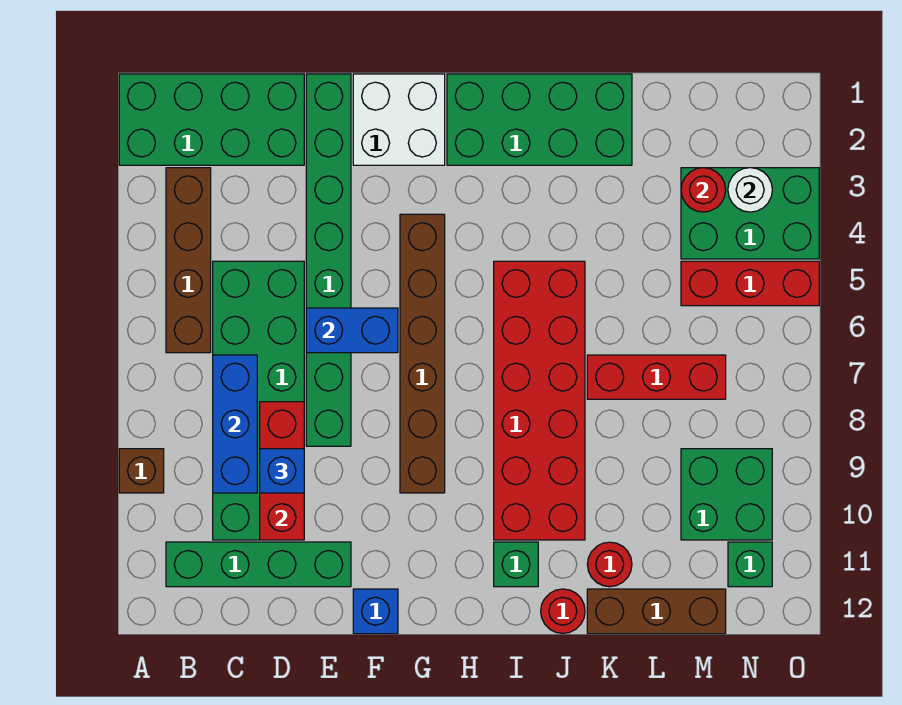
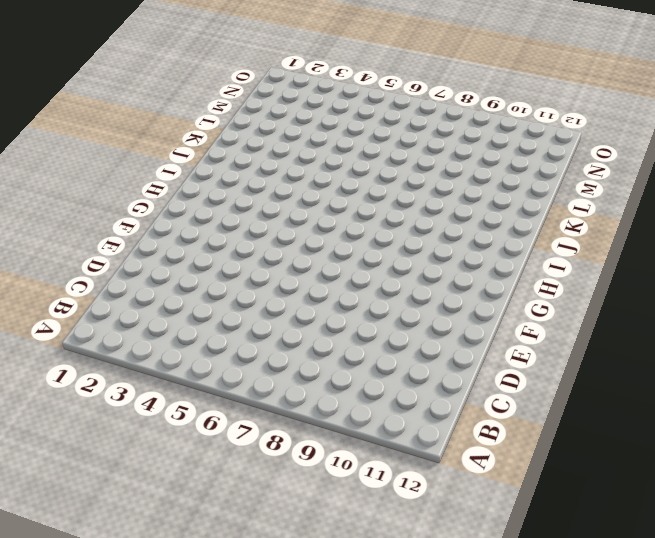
none -> green brick A1:D2 level 1
none -> brown brick A9 level 1
none -> brown brick B3:B6 level 1

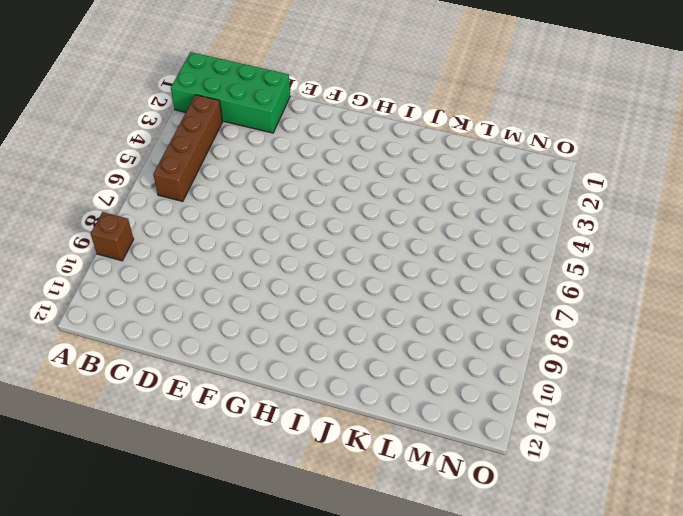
none -> green brick B11:E11 level 1
none -> green brick C5:D10 level 1
none -> green brick E1:E8 level 1

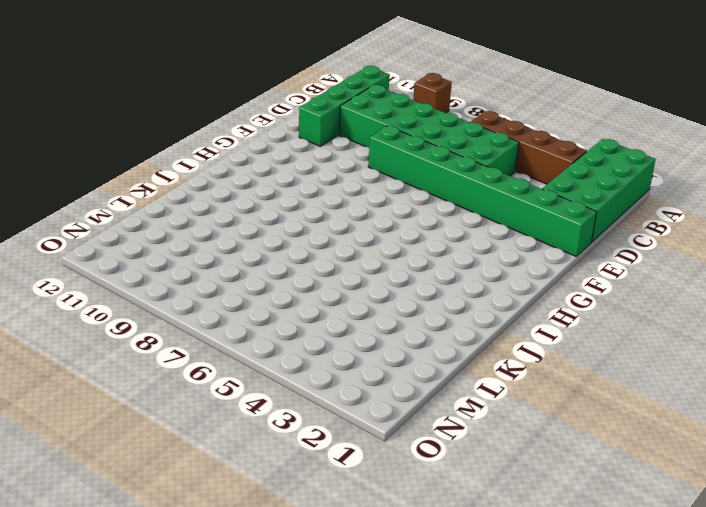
none -> white brick F1:G2 level 1
none -> blue brick F12 level 1
none -> brown brick G4:G9 level 1

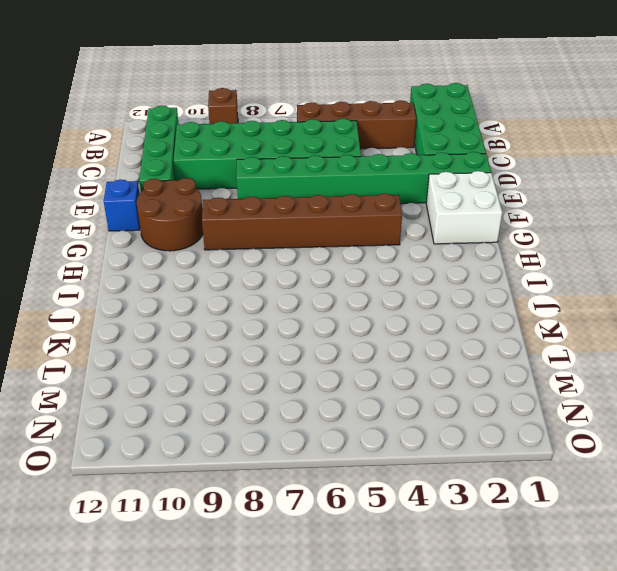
brown round brick F10:G11 level 1 -> none
none -> green brick H1:K2 level 1
none -> red brick I5:J10 level 1
none -> green brick I11 level 1

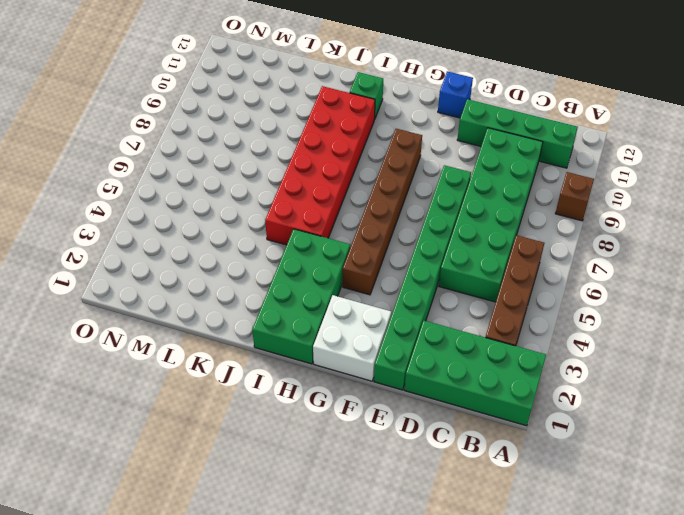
green brick H1:I4 level 1 -> green brick H1:K2 level 1
none -> red round brick J12 level 1
none -> red brick K7:M7 level 1
none -> red round brick K11 level 1

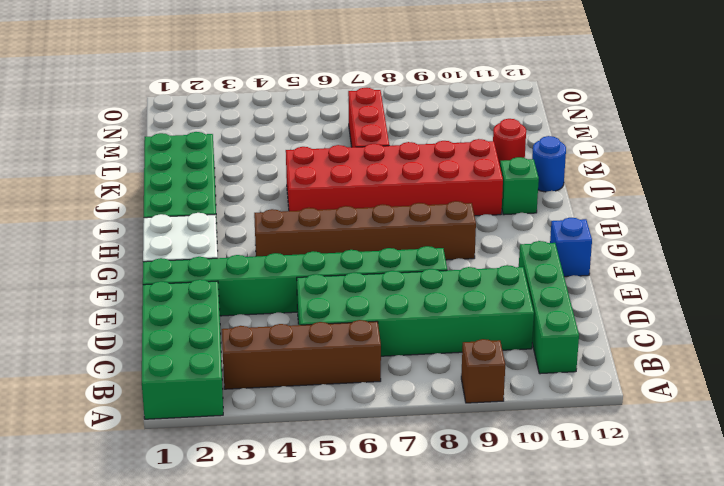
blue round brick J12 level 1 -> red round brick J12 level 1
none -> brown brick K12:M12 level 1
none -> green brick M3:O4 level 1
none -> red brick M5:O5 level 1

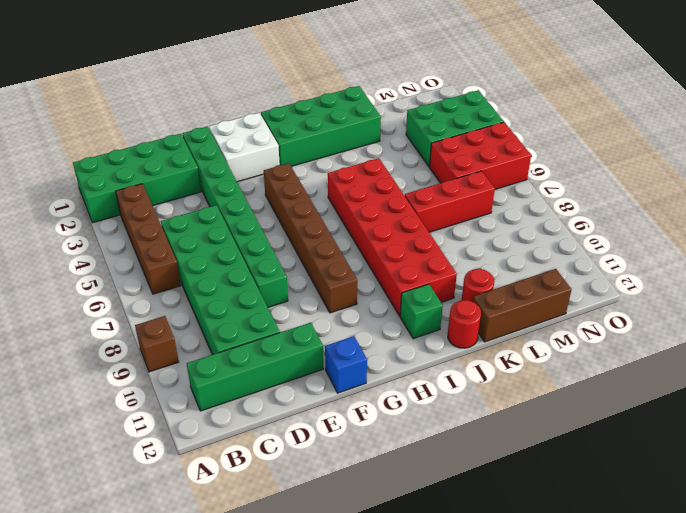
red brick M5:O6 level 1 -> red brick M5:O5 level 1
none -> green brick M9:N10 level 1
none -> green brick N11 level 1
none -> blue brick C7:C9 level 2

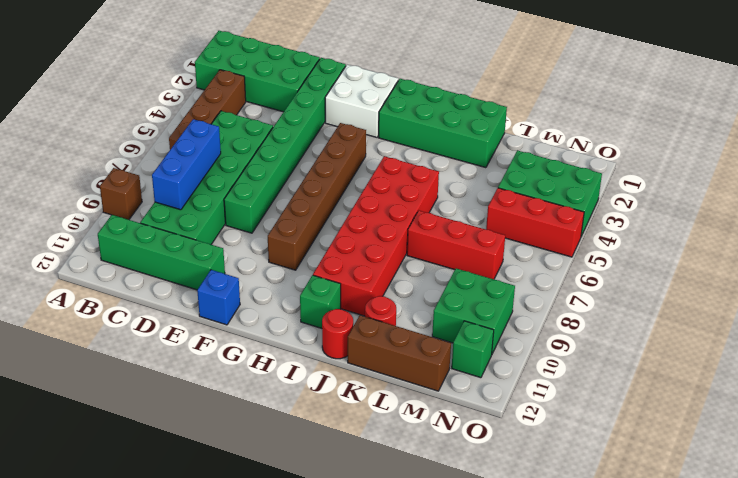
none -> red brick D8:D10 level 2
none -> blue brick E6:F6 level 2
none -> red round brick M3 level 2

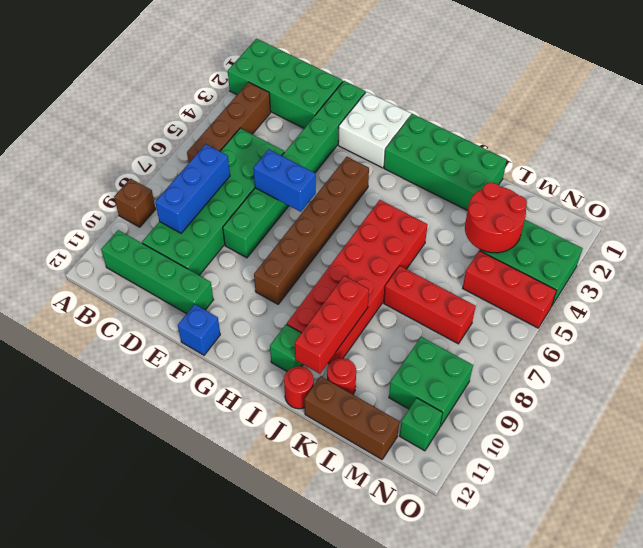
red brick J9:J11 level 2 -> red brick D8:D10 level 2
red round brick L3:M4 level 2 -> red round brick M3 level 2
none -> white round brick N3 level 2
none -> blue brick D9 level 3

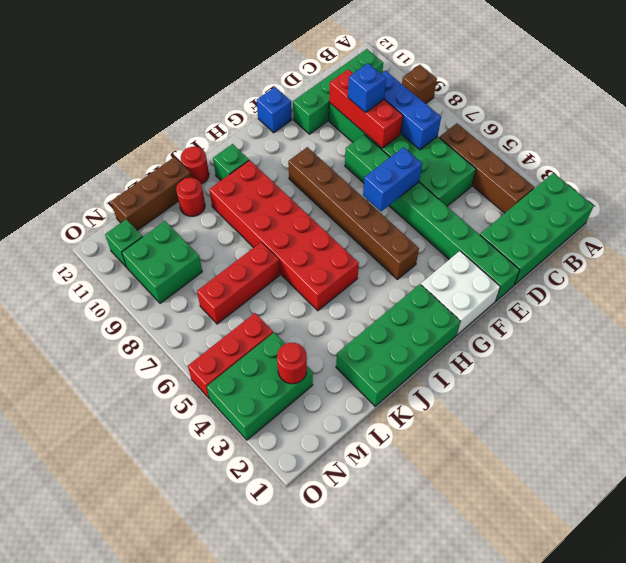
none -> white round brick N3 level 2

